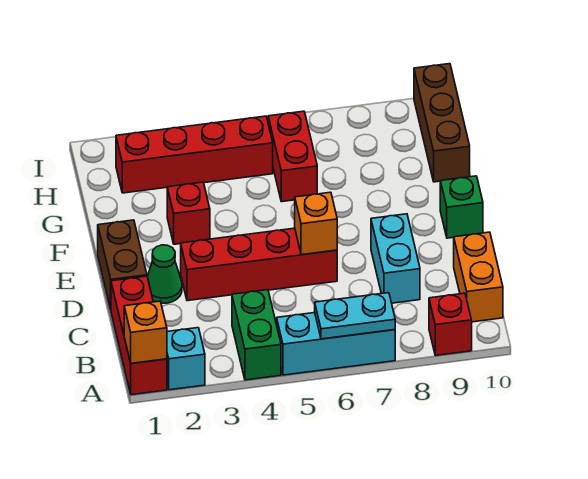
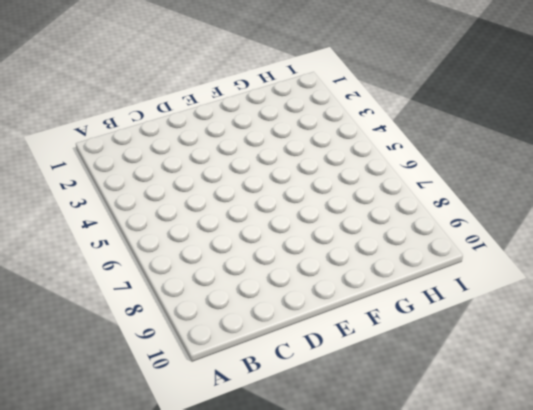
none -> red brick A1:C1 level 1
none -> cyan brick A2 level 1
none -> green brick A4:B4 level 1

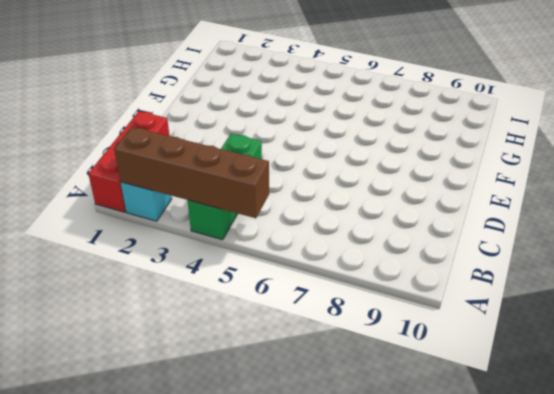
brown brick A2:A5 level 2 -> none
green brick A4:C4 level 1 -> green brick A4:B4 level 1
none -> cyan brick A5:A7 level 1
none -> red brick A9 level 1
none -> orange brick B10:C10 level 1

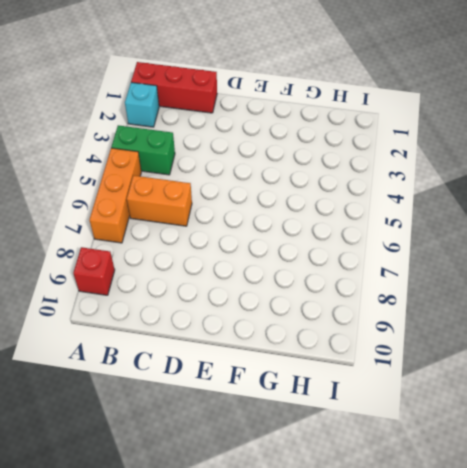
orange brick A5:A7 level 1 -> cyan brick A5:A7 level 1
orange brick B6:C6 level 1 -> orange brick B10:C10 level 1
none -> cyan brick C8:D8 level 1
none -> brown brick D1:E1 level 1
none -> green cone D2 level 1

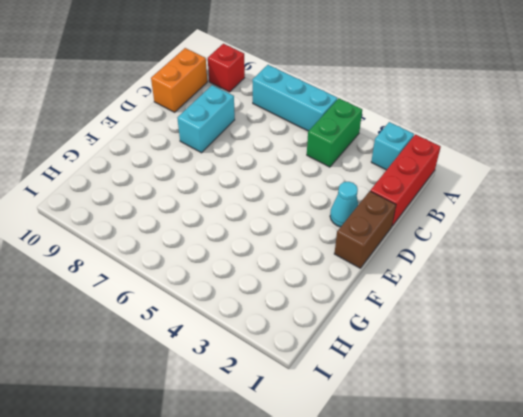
cyan cone D2 level 1 -> green cone D2 level 1
none -> red brick D3:D6 level 1
none -> green brick E10 level 1
none -> red brick F3 level 1

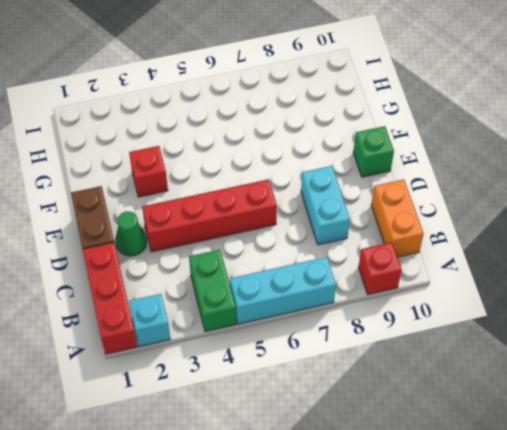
none -> red brick G6:H6 level 1
none -> brown brick G10:I10 level 1
none -> red brick H2:H5 level 1

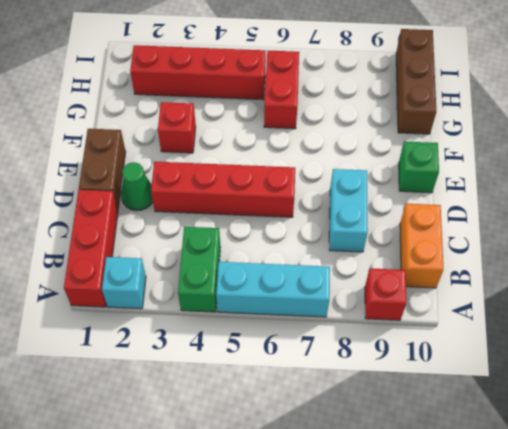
none -> orange brick A1 level 2
none -> cyan plate A6:A7 level 2
none -> orange brick D6 level 2

